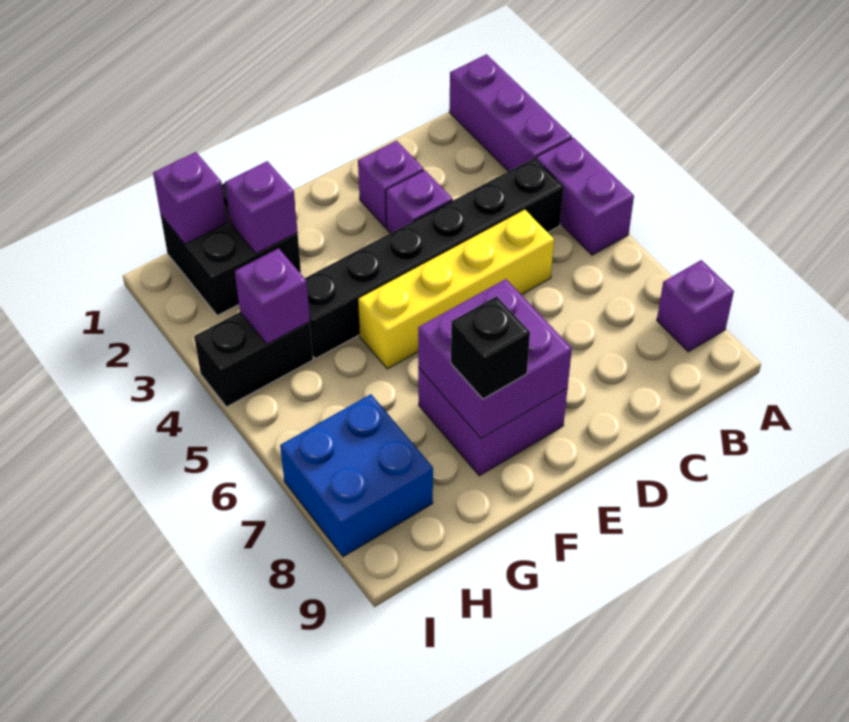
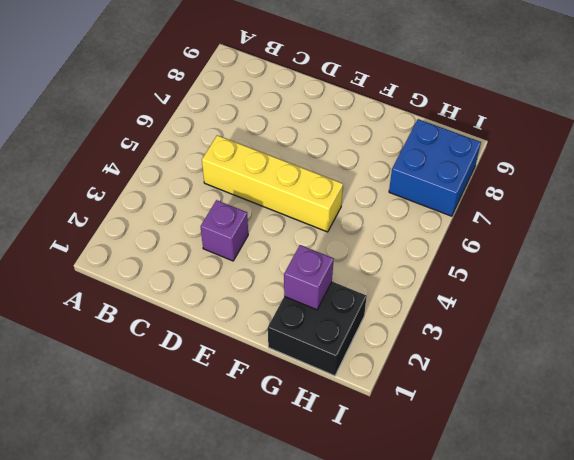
none -> purple brick A1:A3 level 1
none -> purple brick A4:A5 level 1
none -> purple brick A8 level 1

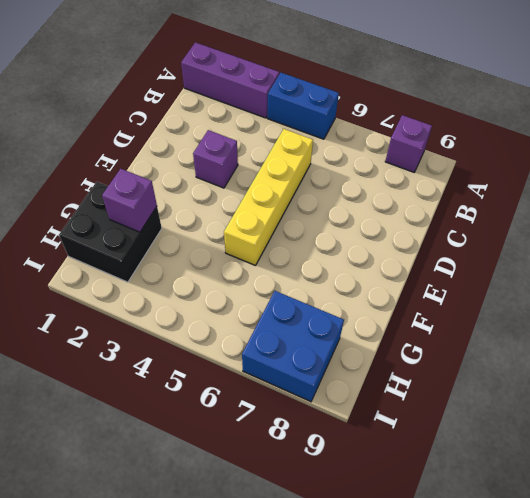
blue brick A4:A5 level 1 -> purple brick A4:A5 level 1
none -> black brick B4:G4 level 1
none -> purple brick D2 level 1
none -> purple brick E7:F8 level 1

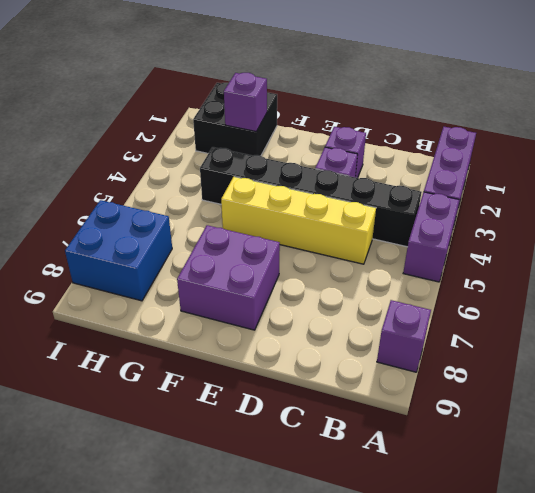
none -> black brick H4:I4 level 1
none -> purple brick E7:F8 level 2
none -> purple brick H1 level 2

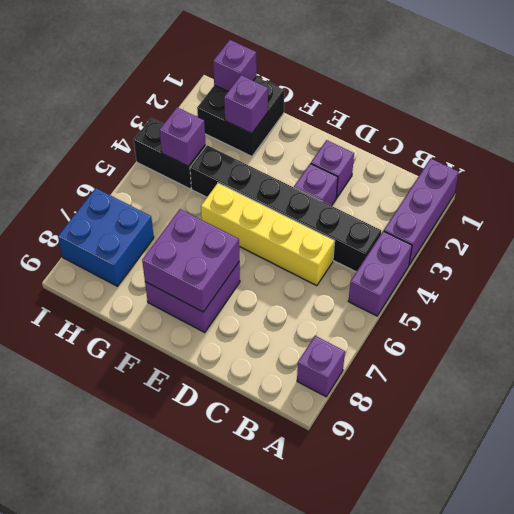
none -> black brick F8 level 3

